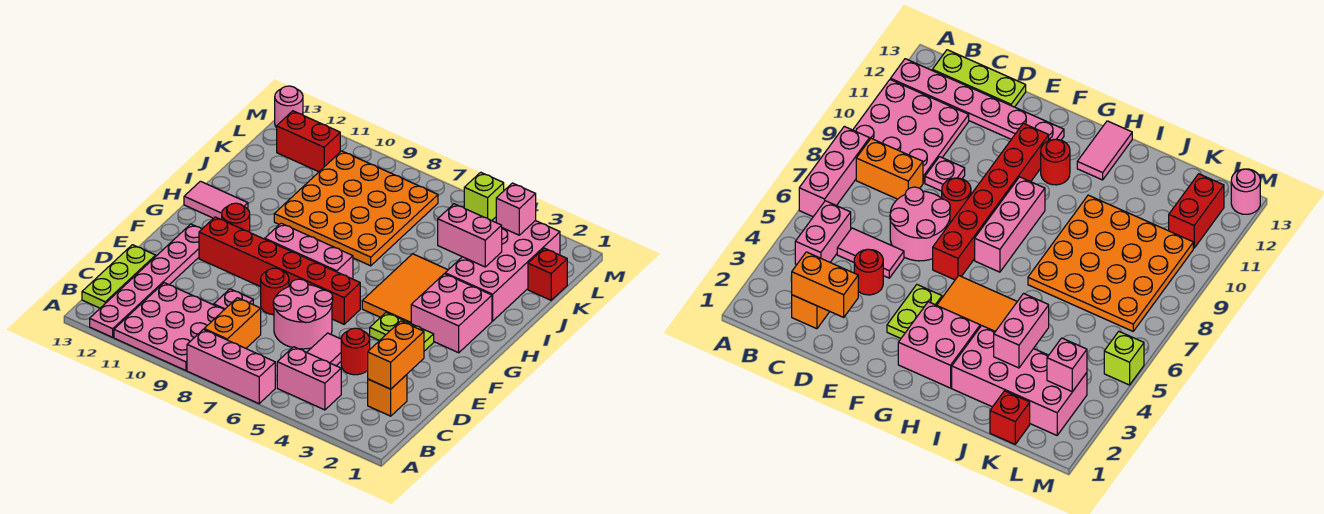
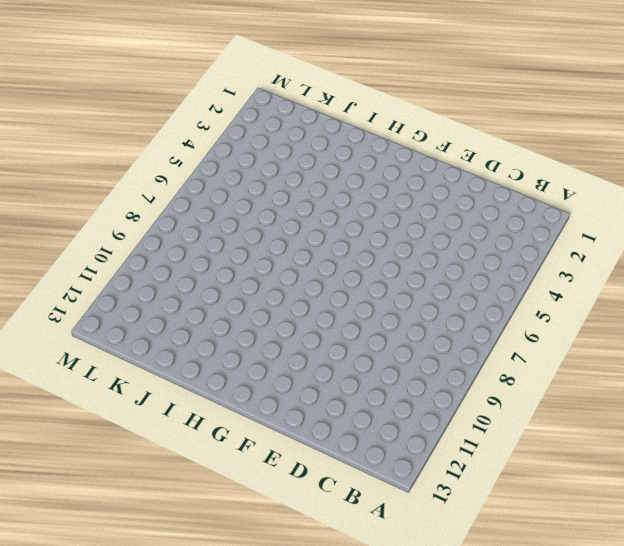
none -> pink brick A6:A8 level 1
none -> pink plate A9:C11 level 1
none -> pink plate A12:F12 level 1

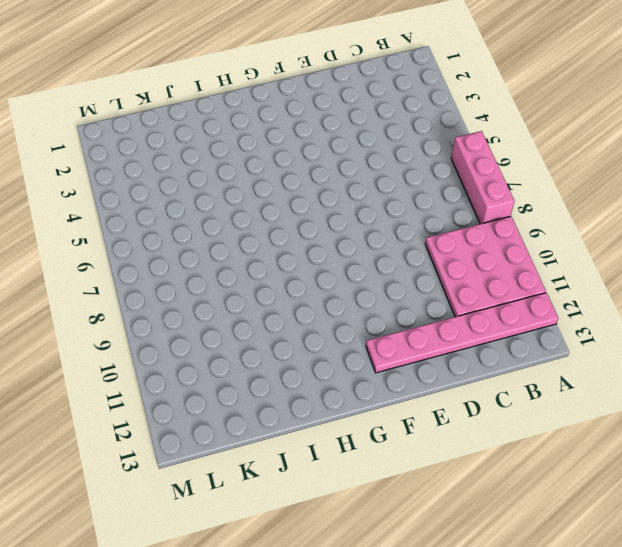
none -> pink brick B4:B5 level 1
none -> orange brick B8:C8 level 1
none -> lime plate B13:D13 level 1

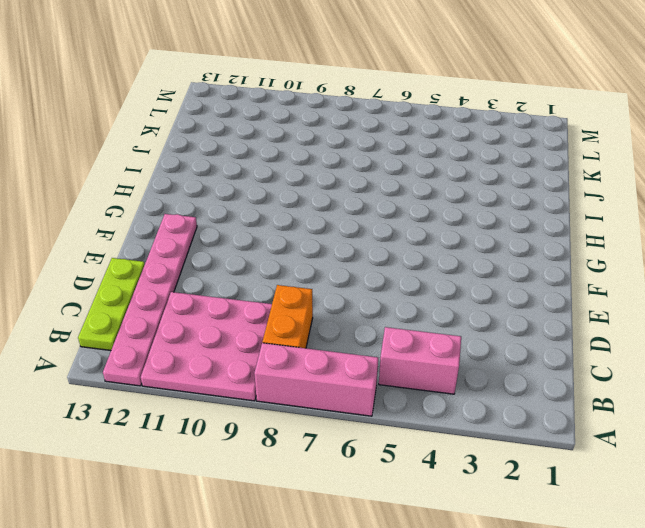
none -> orange brick C2 level 1
none -> pink tile C5:D5 level 1
none -> red round brick D4 level 1

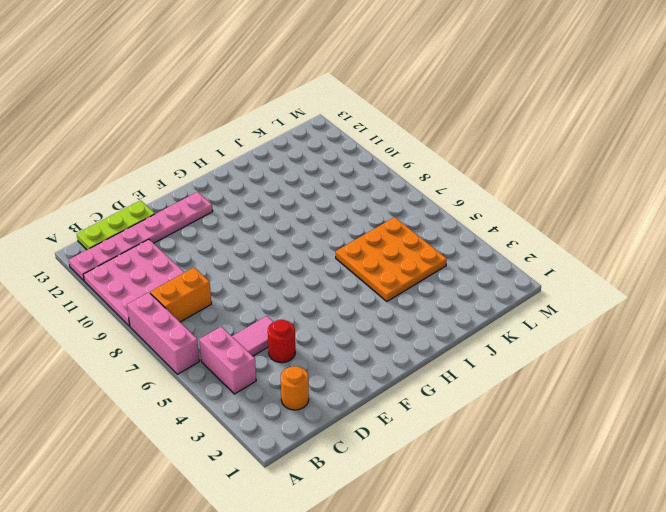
orange round brick C2 level 1 -> orange brick C2 level 1
orange plate I4:K6 level 1 -> orange tile G4:I5 level 1
none -> pink round brick D6:E7 level 1
none -> pink plate D9 level 1
none -> red round brick E8 level 1

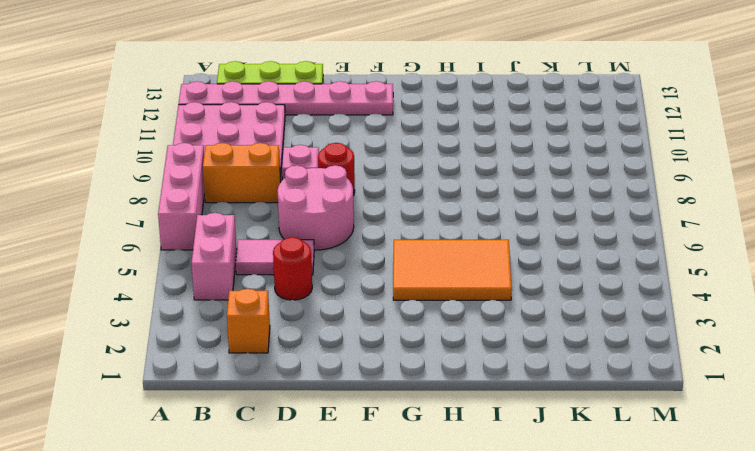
none -> lime plate F3:F4 level 1
none -> red brick F6:F11 level 1
none -> pink brick G2:H3 level 1

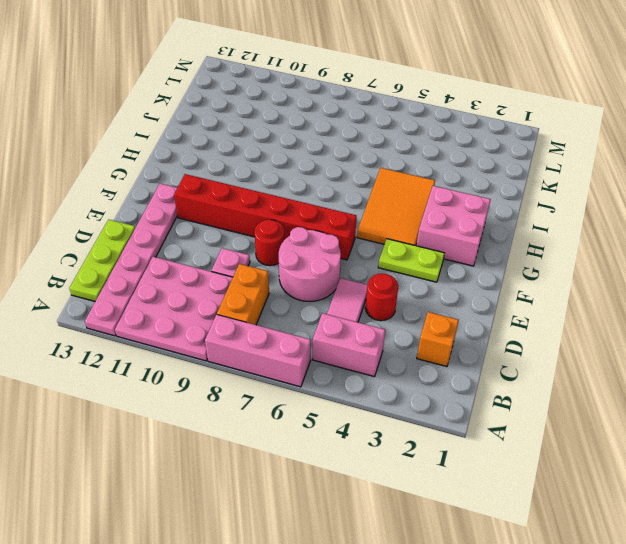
none -> pink brick G7:G9 level 1
none -> red round brick G11 level 1
none -> pink tile H12:H13 level 1

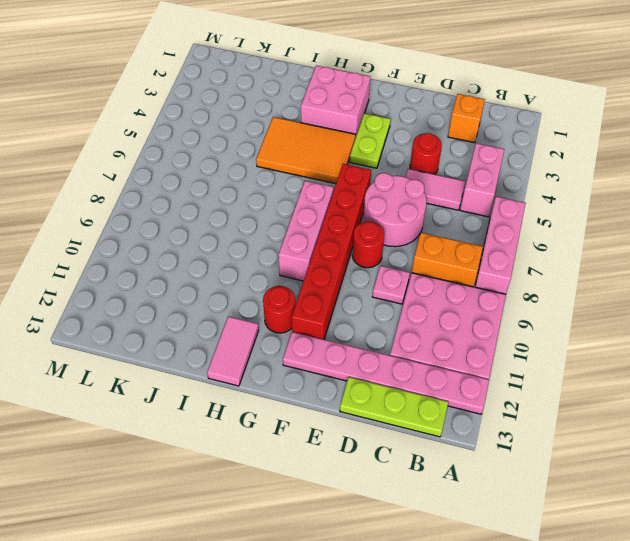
none -> pink brick I2:L3 level 1
none -> orange plate I7:L10 level 1
none -> red brick K1 level 1

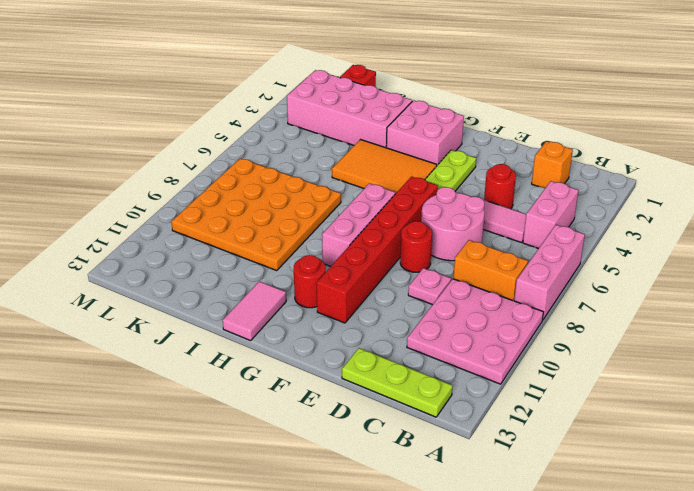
none -> pink plate A12:F12 level 1
none -> red brick L11:L12 level 1
none -> lime brick M5 level 1

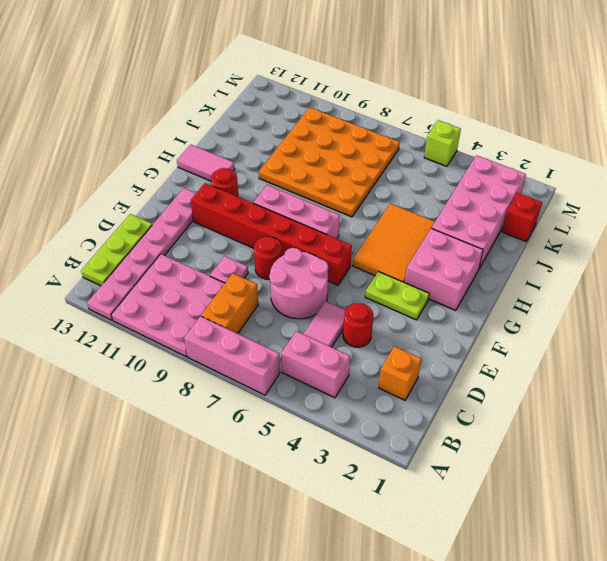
none -> red brick L11:L12 level 1
none -> pink round brick M13 level 1
none -> orange brick C2:D2 level 2

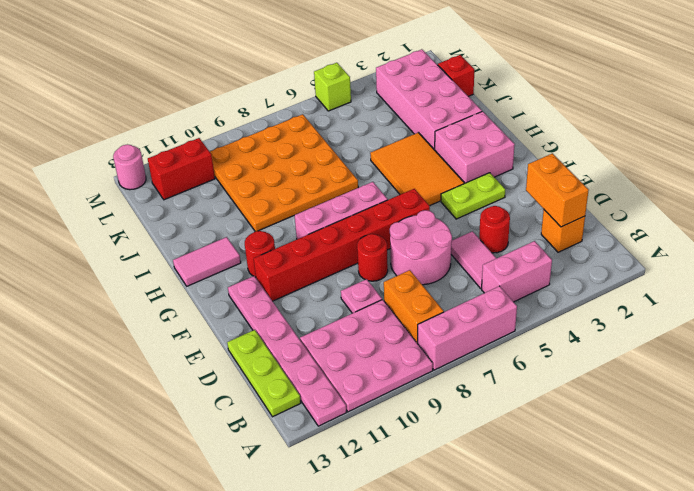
none -> pink brick J3:J4 level 2
none -> pink brick L3 level 2

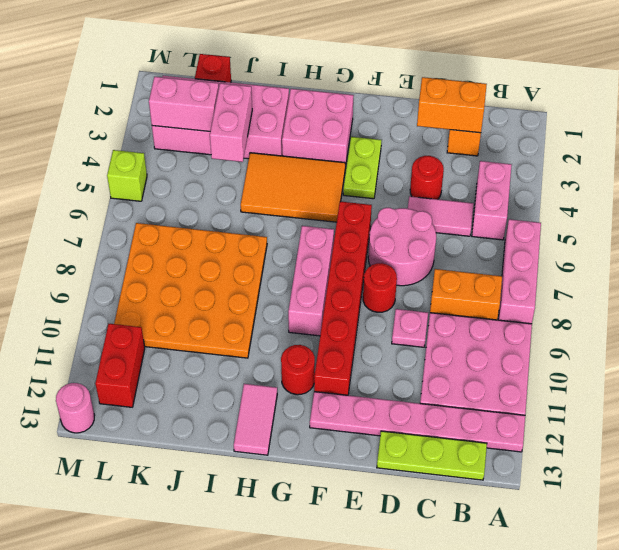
pink brick K3:L3 level 2 -> pink brick L3 level 2

